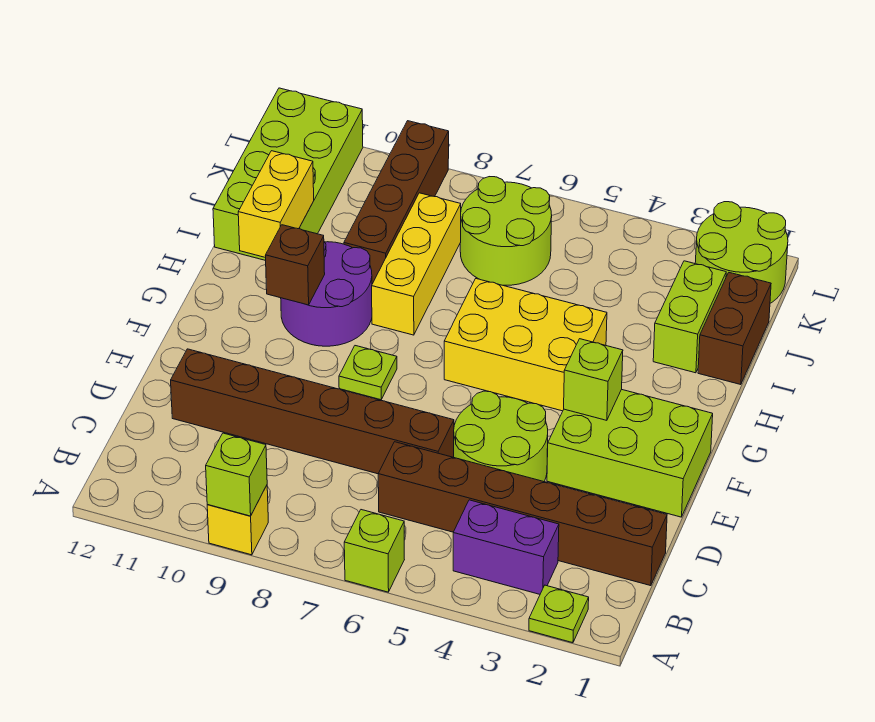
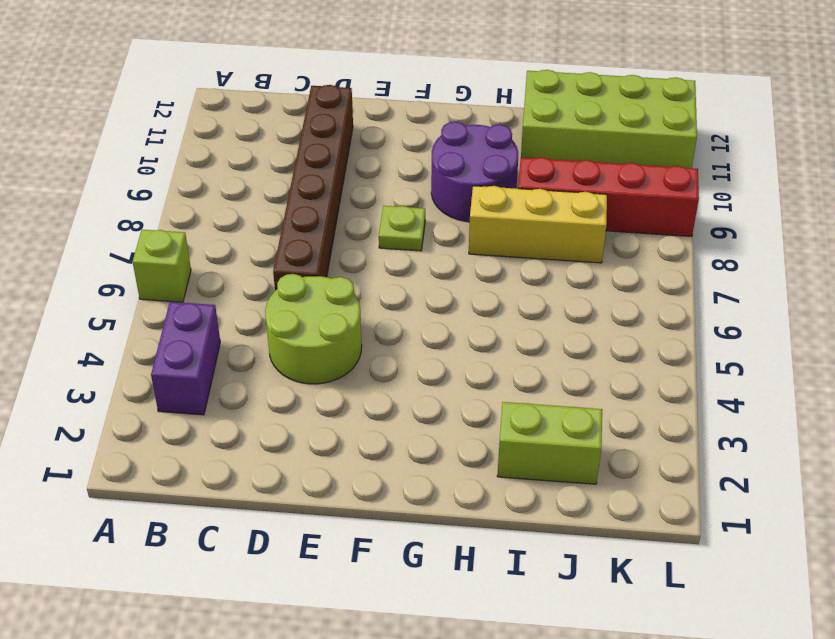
red brick I9:L9 level 1 -> brown brick I9:L9 level 1
none -> lime plate A2 level 1
none -> yellow brick A9 level 1
none -> brown brick C1:C6 level 1

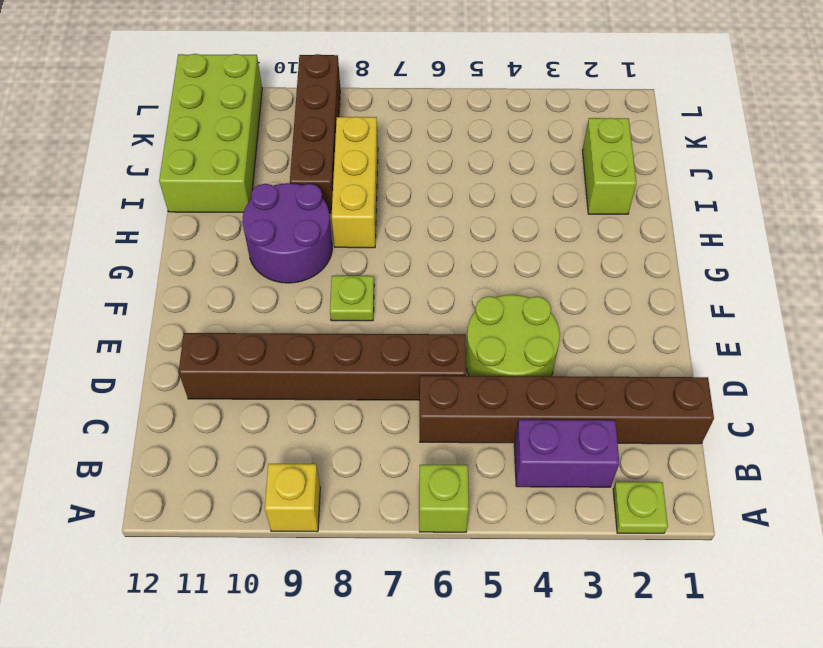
none -> lime brick E1:F3 level 1
none -> yellow brick G4:H6 level 1
none -> brown brick I1:J1 level 1

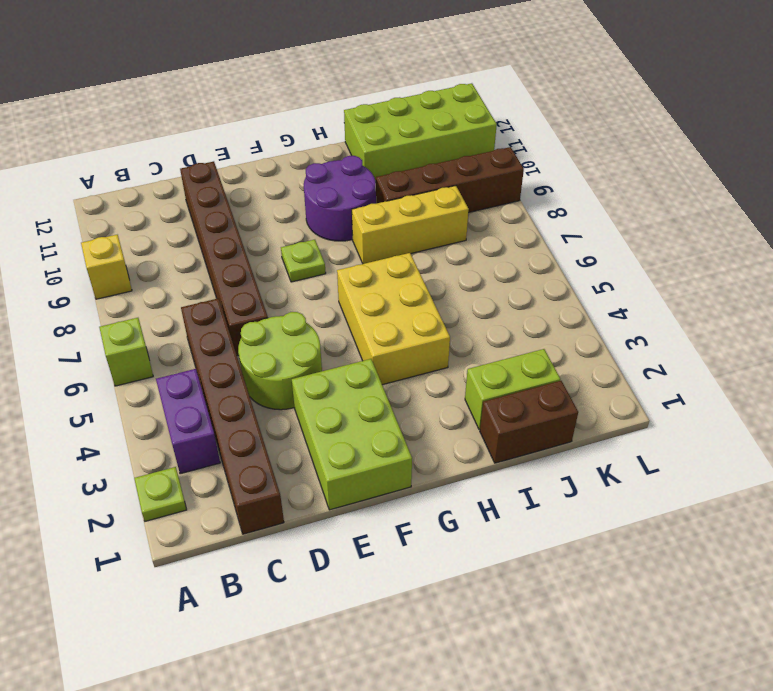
none -> lime round brick J6:K7 level 1
none -> lime round brick K1:L2 level 1
none -> lime brick A9 level 2

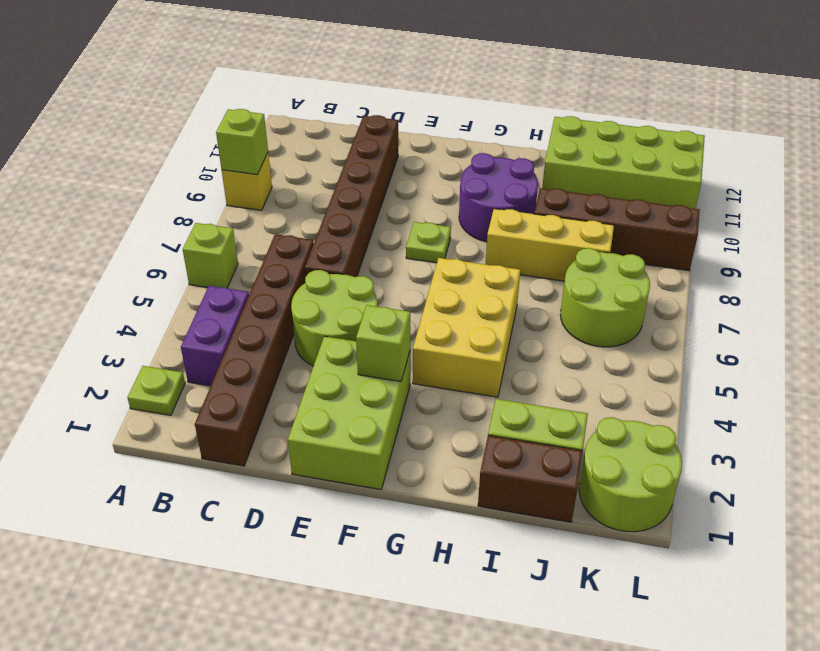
none -> brown brick G10 level 2
none -> yellow brick H11:I11 level 2

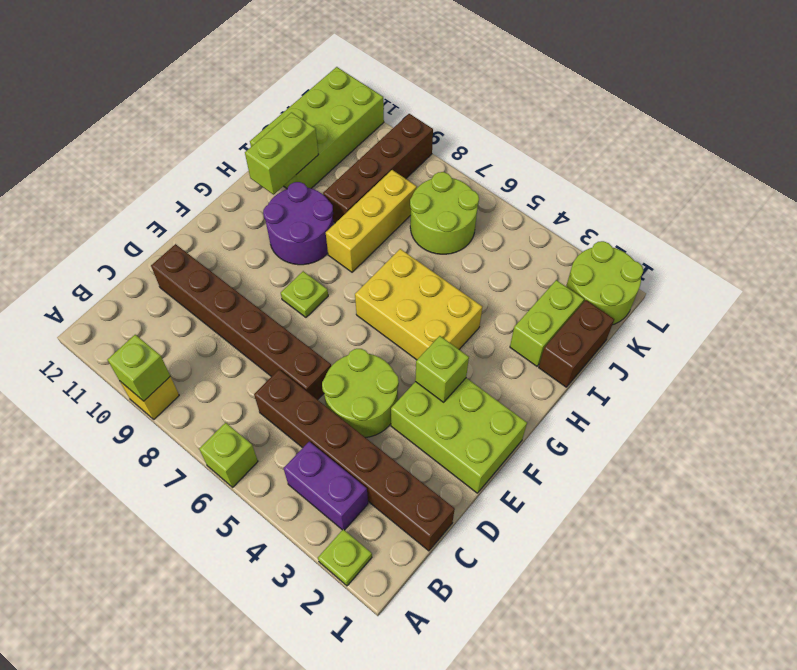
lime brick H11:I11 level 2 -> yellow brick H11:I11 level 2
none -> brown brick G10 level 2

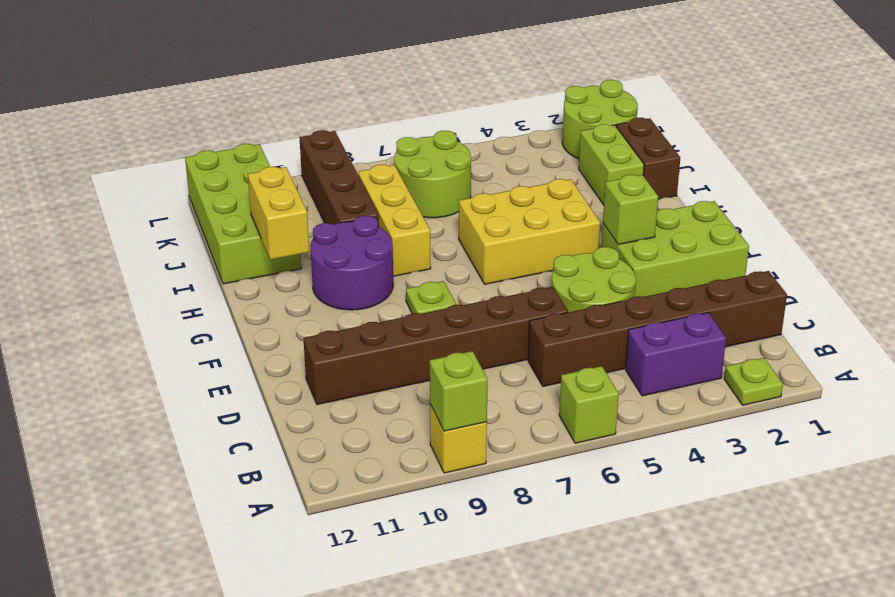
none -> brown brick G10 level 2

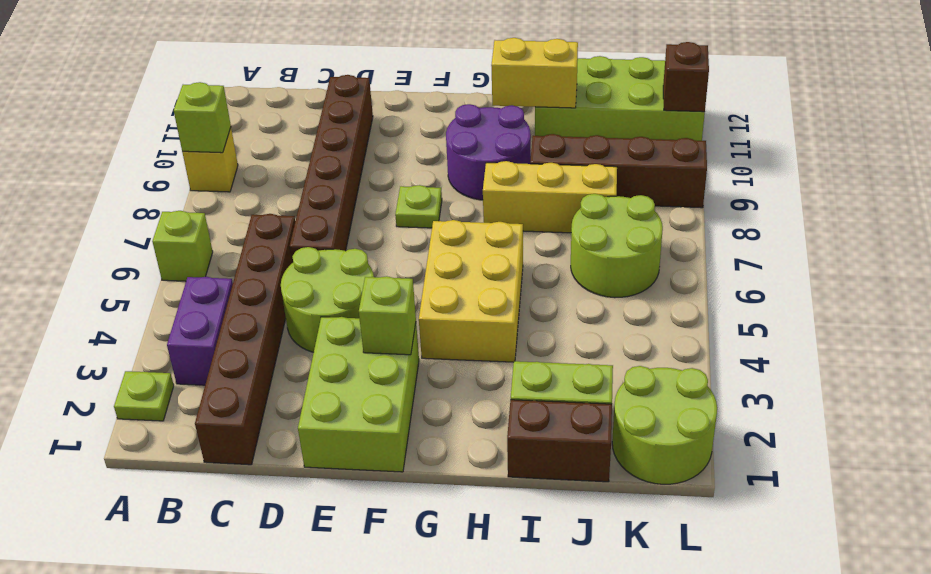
brown brick L11 level 2 -> brown brick G10 level 2

